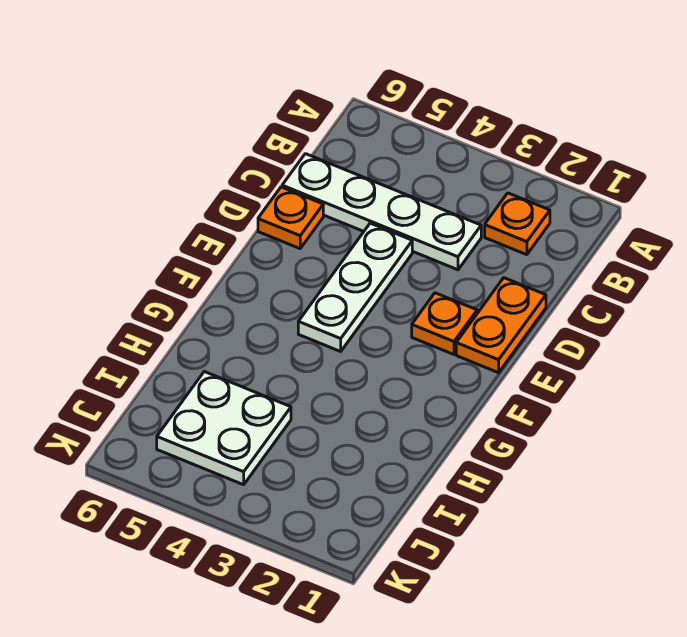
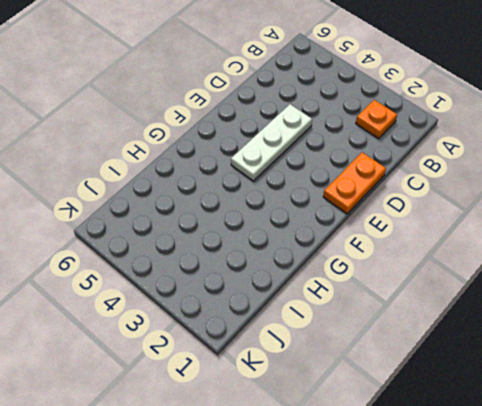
none -> white plate C3:C6 level 1
none -> orange plate D6 level 1

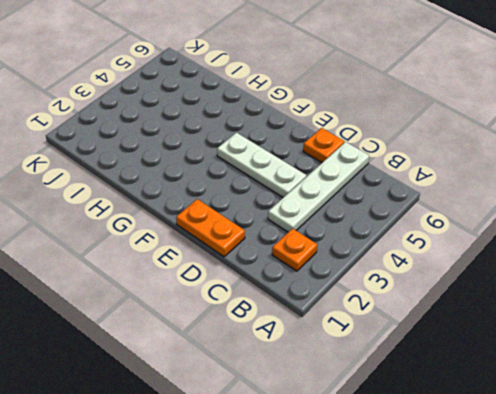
none -> orange plate E2 level 1
none -> white plate I4:J5 level 1

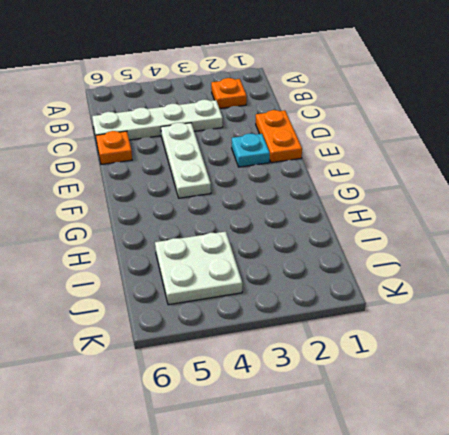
cyan plate E2 level 1 -> orange plate E2 level 1

